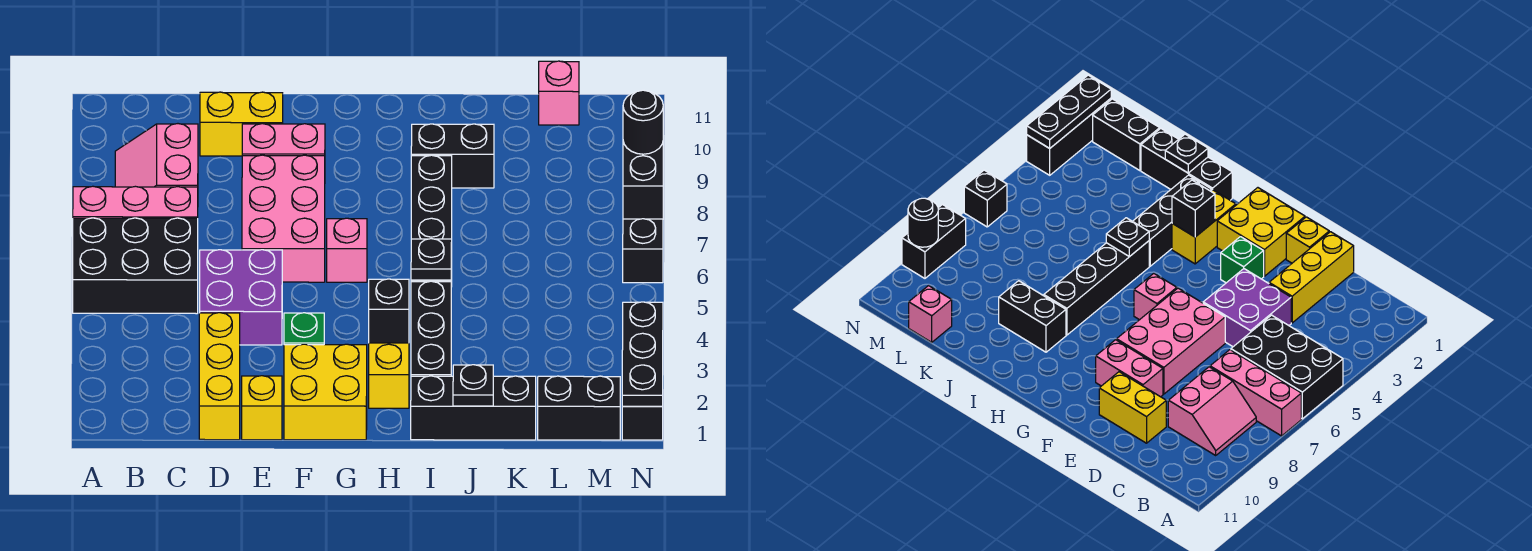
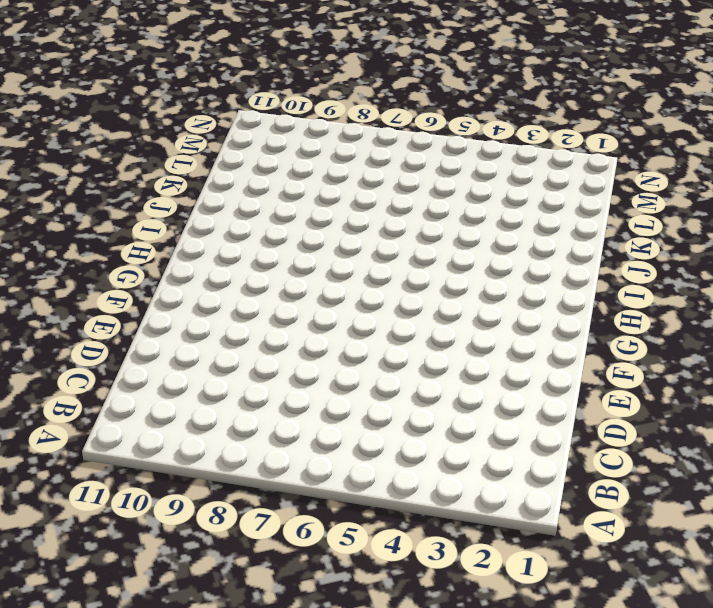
none -> black brick A5:C6 level 1
none -> pink brick A7:C7 level 1
none -> pink slope B8:C9 level 1 top C

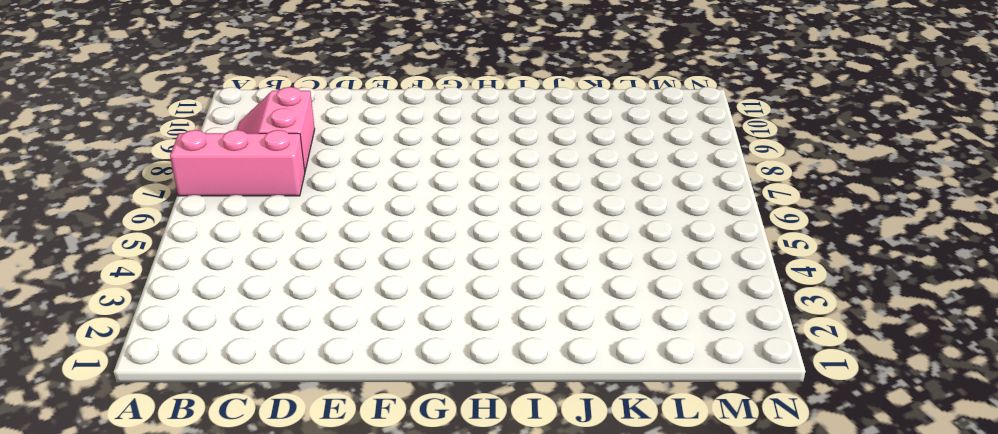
none -> black brick A5:C6 level 1
none -> yellow brick D1:D3 level 1
none -> purple brick D4:E5 level 1

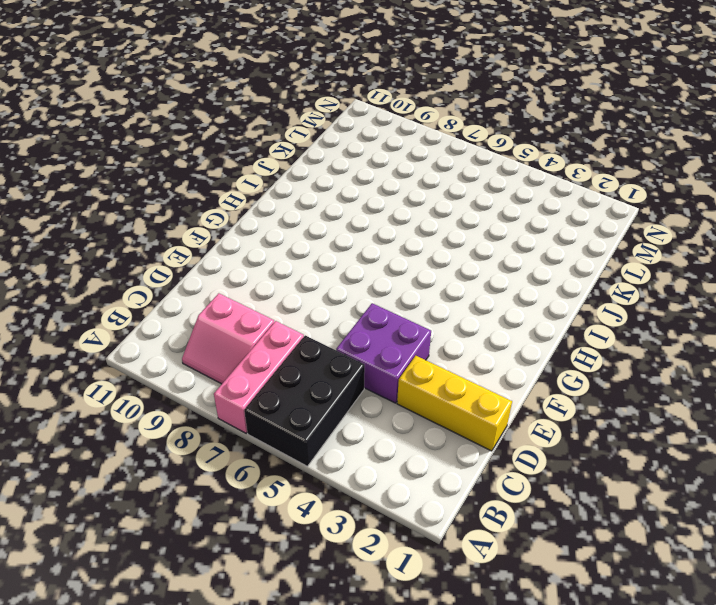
none -> yellow brick D10:E10 level 1
none -> yellow brick E1 level 1
none -> pink brick E6:F8 level 1

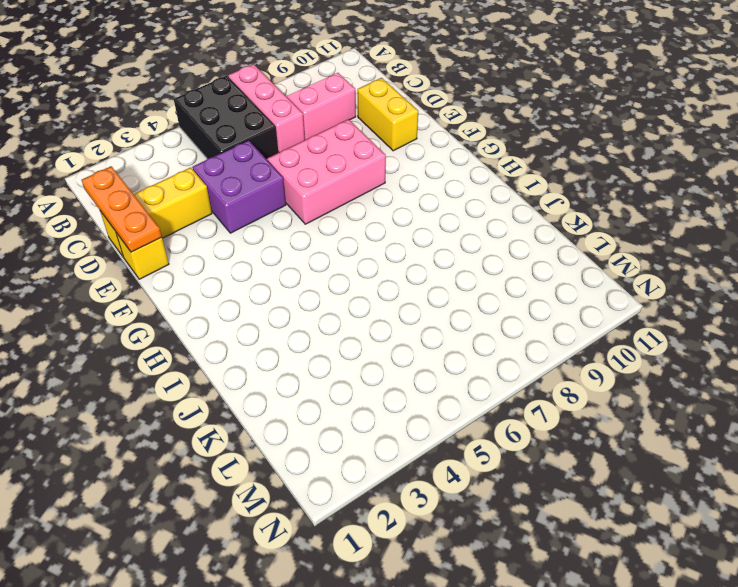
orange plate C1:E1 level 2 -> none
none -> pink brick E9:F9 level 1
none -> yellow brick F1:G2 level 1
none -> green brick F3 level 1

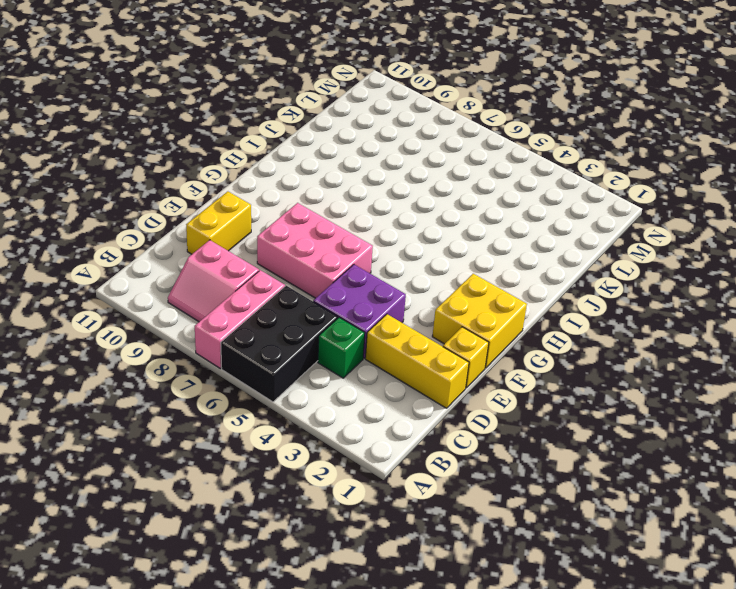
green brick C4 level 1 -> green brick F3 level 1
none -> pink brick E9:F9 level 1
none -> pink brick G6 level 1
none -> yellow brick H2:H3 level 1

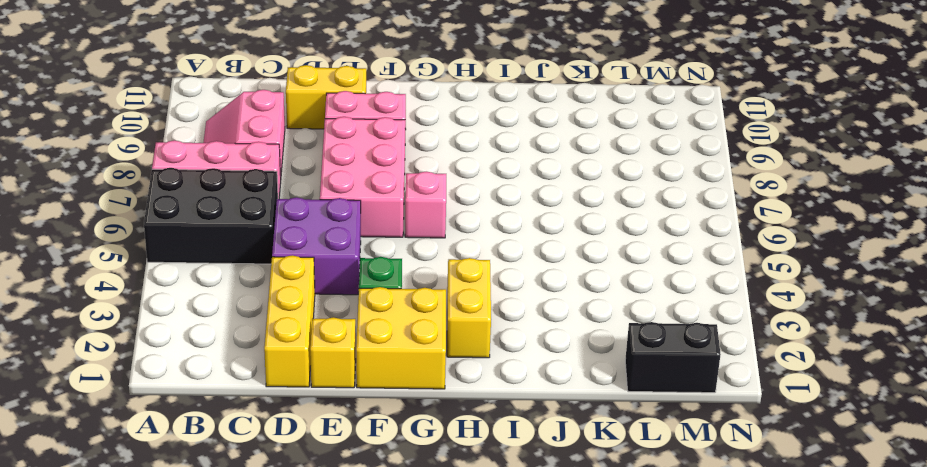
none -> black brick I1:K1 level 1
none -> black brick I2:I4 level 1
none -> black brick I5:I8 level 1

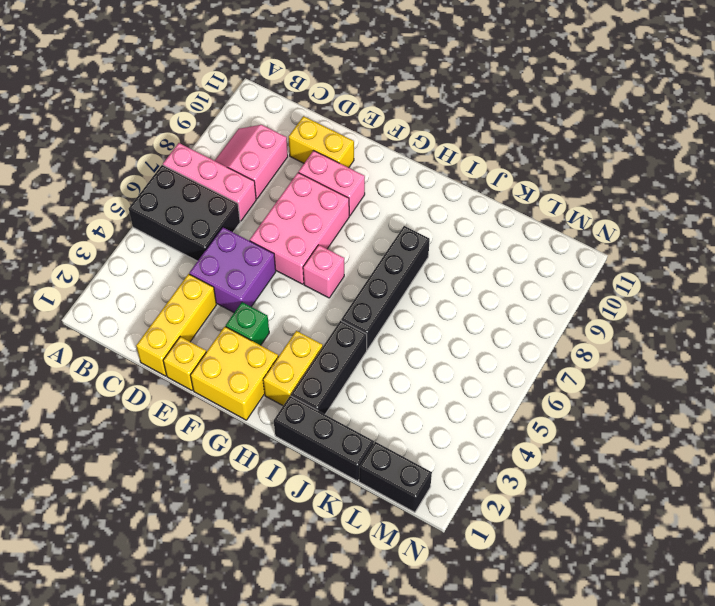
none -> black brick I9:J9 level 1
none -> pink brick L11 level 1
none -> black brick N1:N3 level 1

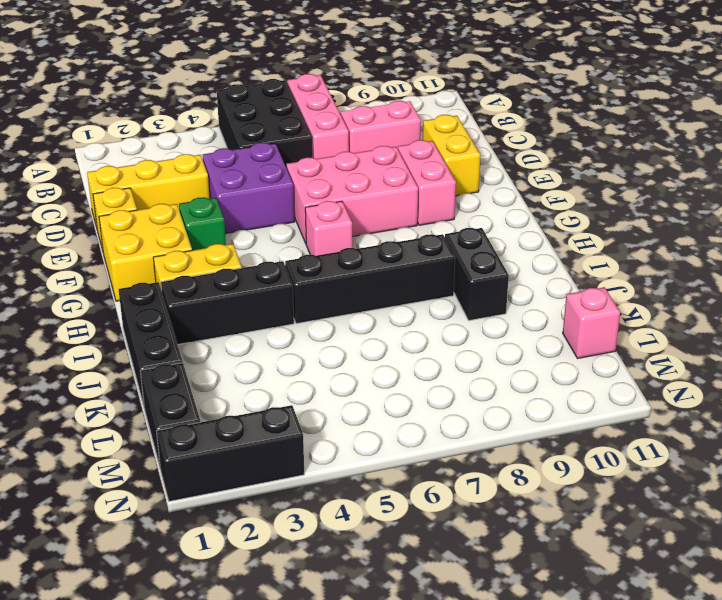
none -> black brick N6 level 1
none -> black brick N8:N9 level 1
none -> black brick H3 level 2

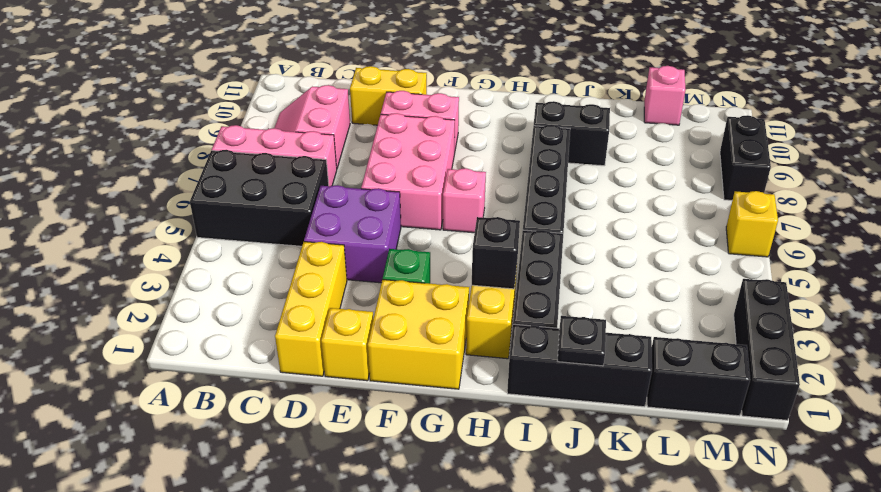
yellow brick N6 level 1 -> black brick N6 level 1
none -> black plate I5 level 2
none -> black plate N1:N3 level 2
none -> black round brick N9 level 2

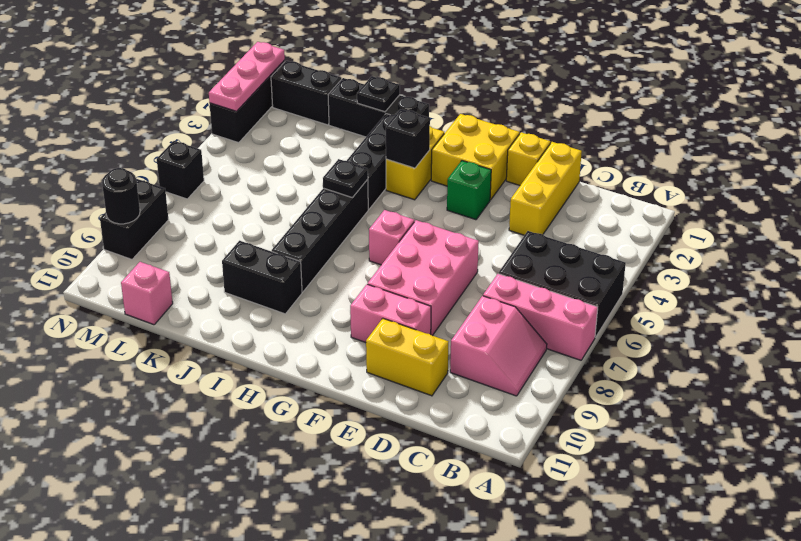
pink plate N1:N3 level 2 -> black plate N1:N3 level 2
none -> purple brick D4:E5 level 1

